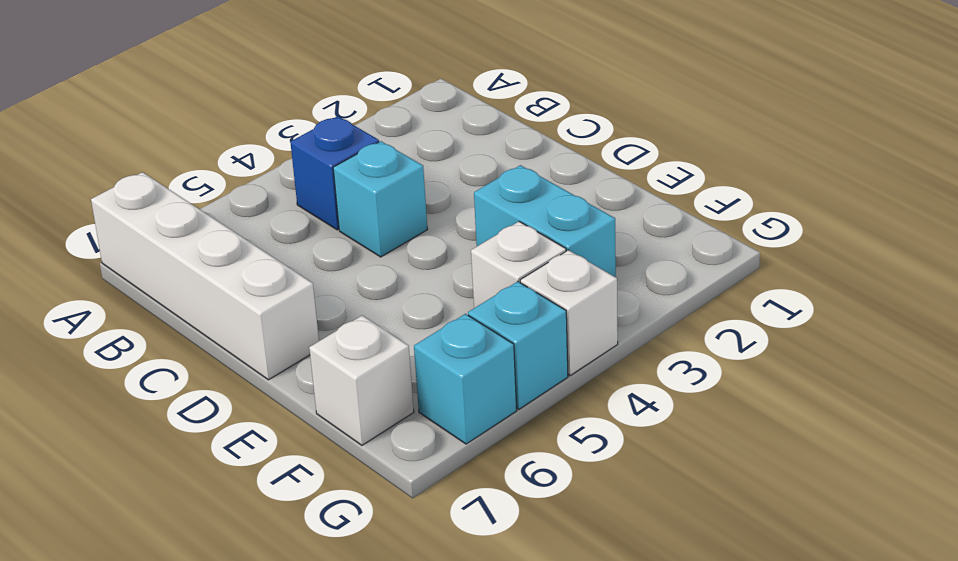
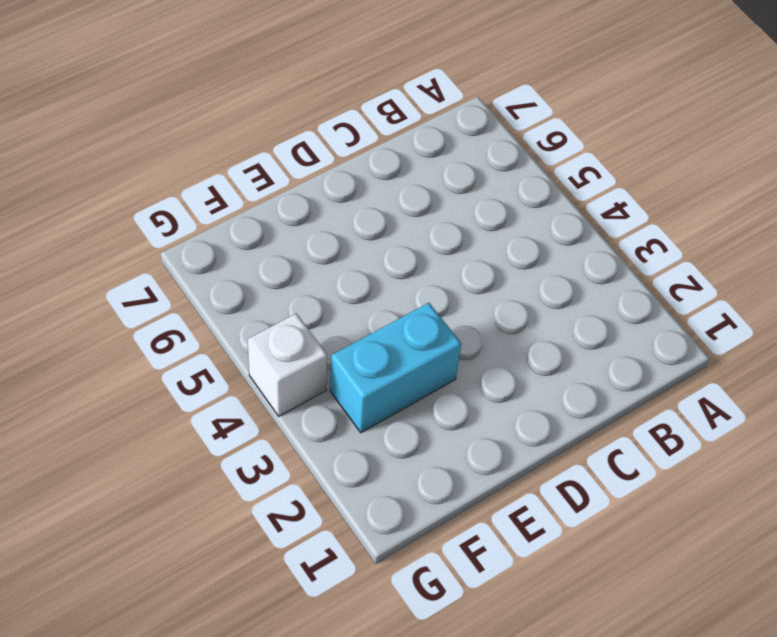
none -> white brick A7:D7 level 1
none -> blue brick B4 level 1

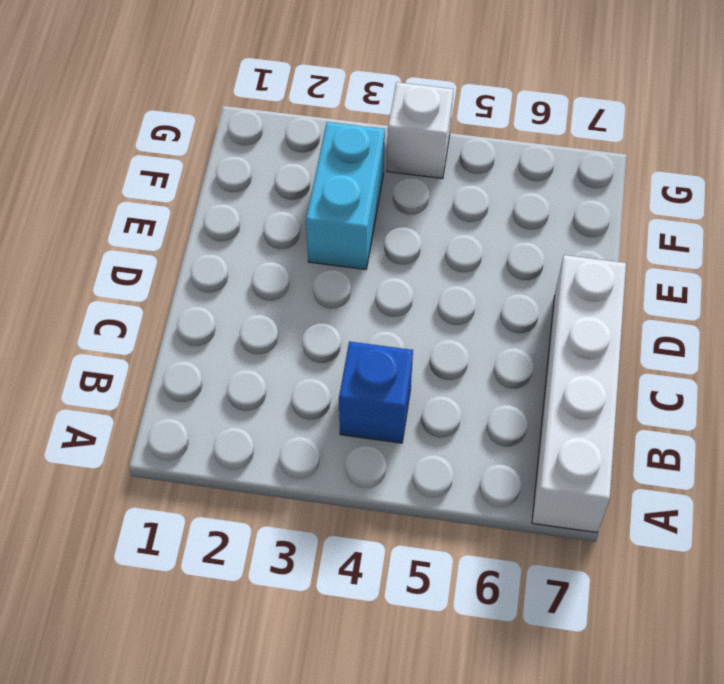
none -> cyan brick C4 level 1
none -> white brick F4 level 1

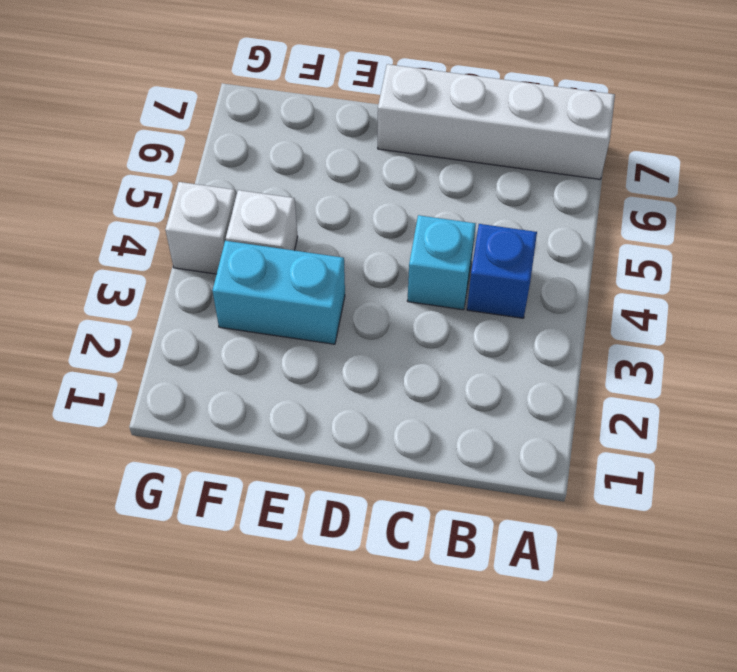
none -> white brick F7 level 1
none -> cyan brick G5 level 1

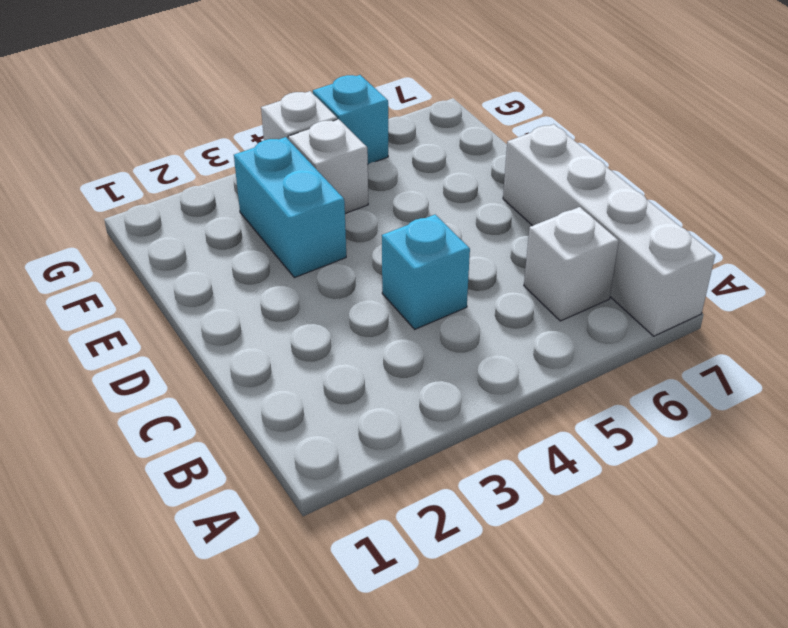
white brick B6 level 1 -> white brick F7 level 1
none -> blue brick B4 level 1
none -> cyan brick G6 level 1

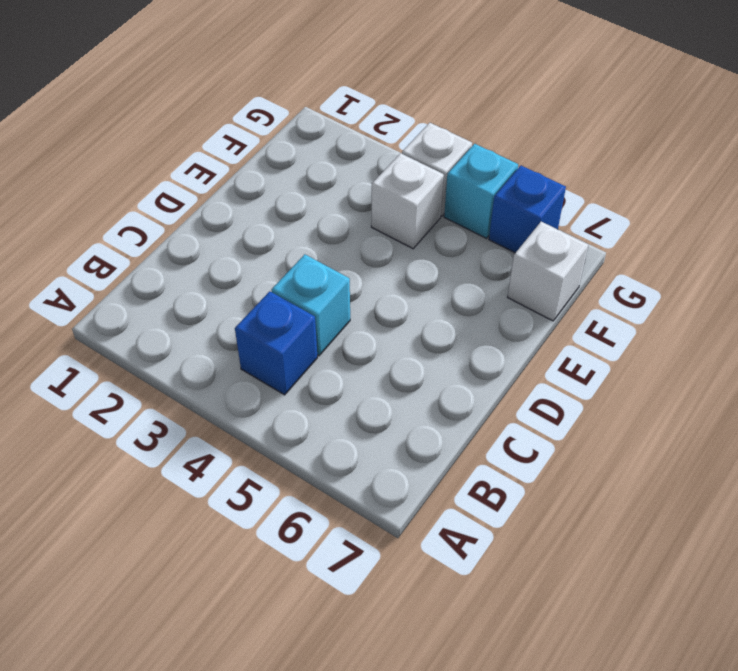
blue brick G6 level 1 -> cyan brick G6 level 1
none -> white brick A7:D7 level 1
none -> cyan brick E3:F3 level 1

